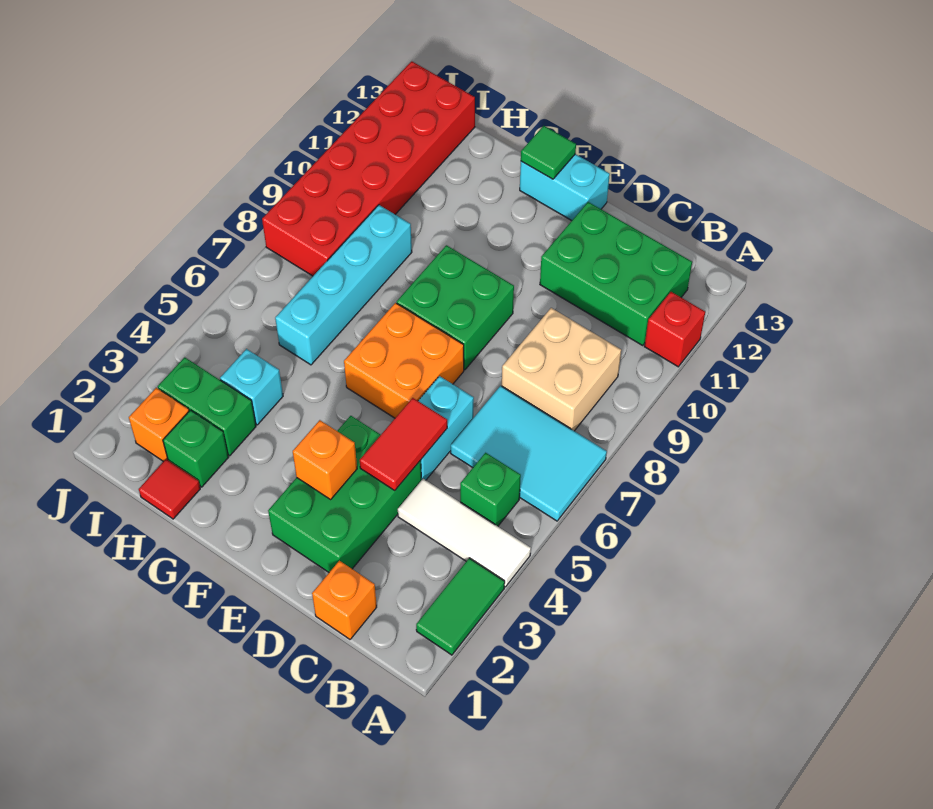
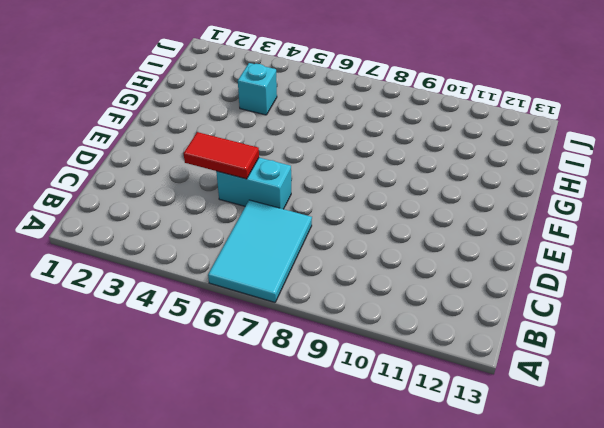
none -> green tile A2:A3 level 1
none -> white tile A4:C4 level 1
none -> red brick A11 level 1

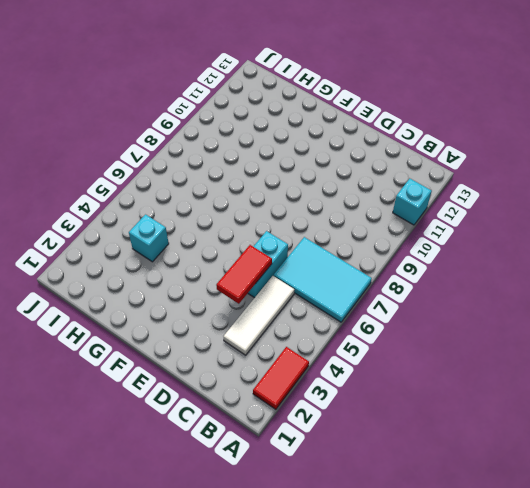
red tile A2:A3 level 1 -> green tile A2:A3 level 1
cyan brick A11 level 1 -> red brick A11 level 1
white tile C3:C5 level 1 -> white tile A4:C4 level 1
none -> green brick B5 level 1
none -> tan brick B8:C9 level 1
none -> green brick B11:D12 level 1

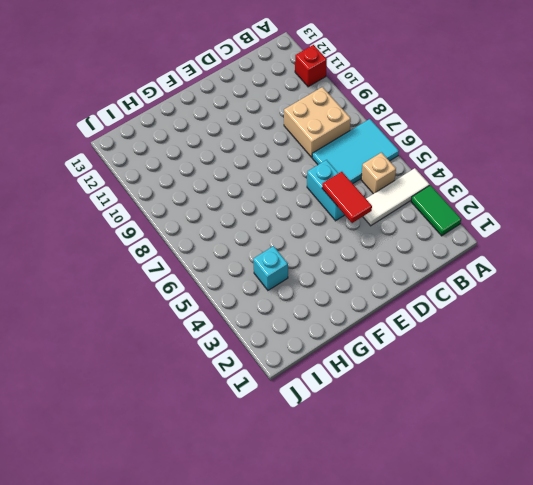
tan brick B5 level 1 -> green brick B5 level 1
none -> green brick B11:D12 level 1
none -> orange brick C1 level 1
none -> green brick D2:E4 level 1

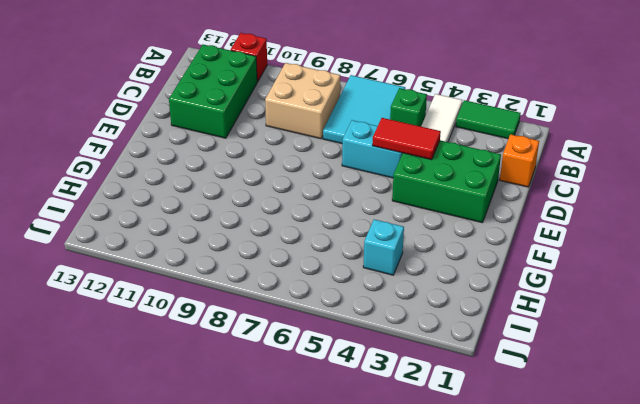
none -> orange brick E6:F7 level 1
none -> green brick E8:F9 level 1
none -> cyan brick E13:F13 level 1

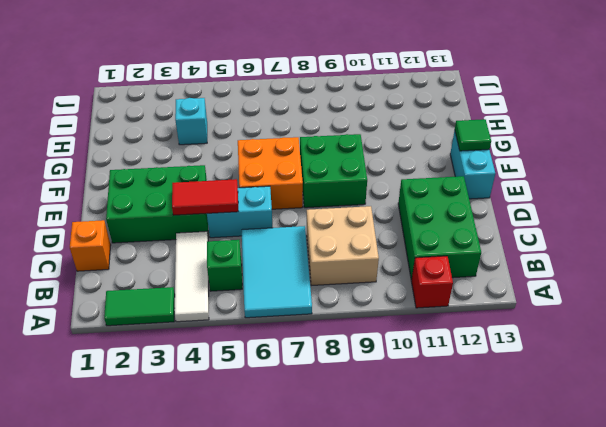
none -> red tile H1 level 1
none -> green brick H2 level 1
none -> green brick H3:I3 level 1

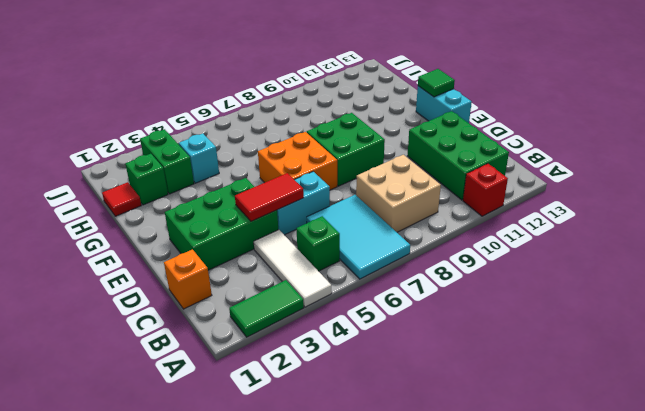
none -> cyan brick H6:H9 level 1
none -> orange brick I2 level 1
none -> red brick I8:J13 level 1

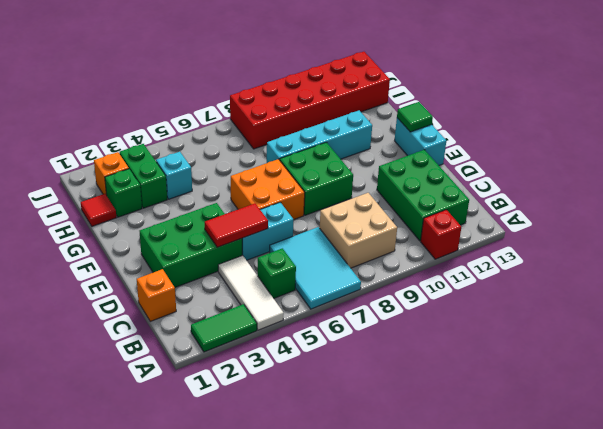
cyan brick G8:G11 level 1 -> cyan brick H6:H9 level 1
none -> orange brick E3 level 2

